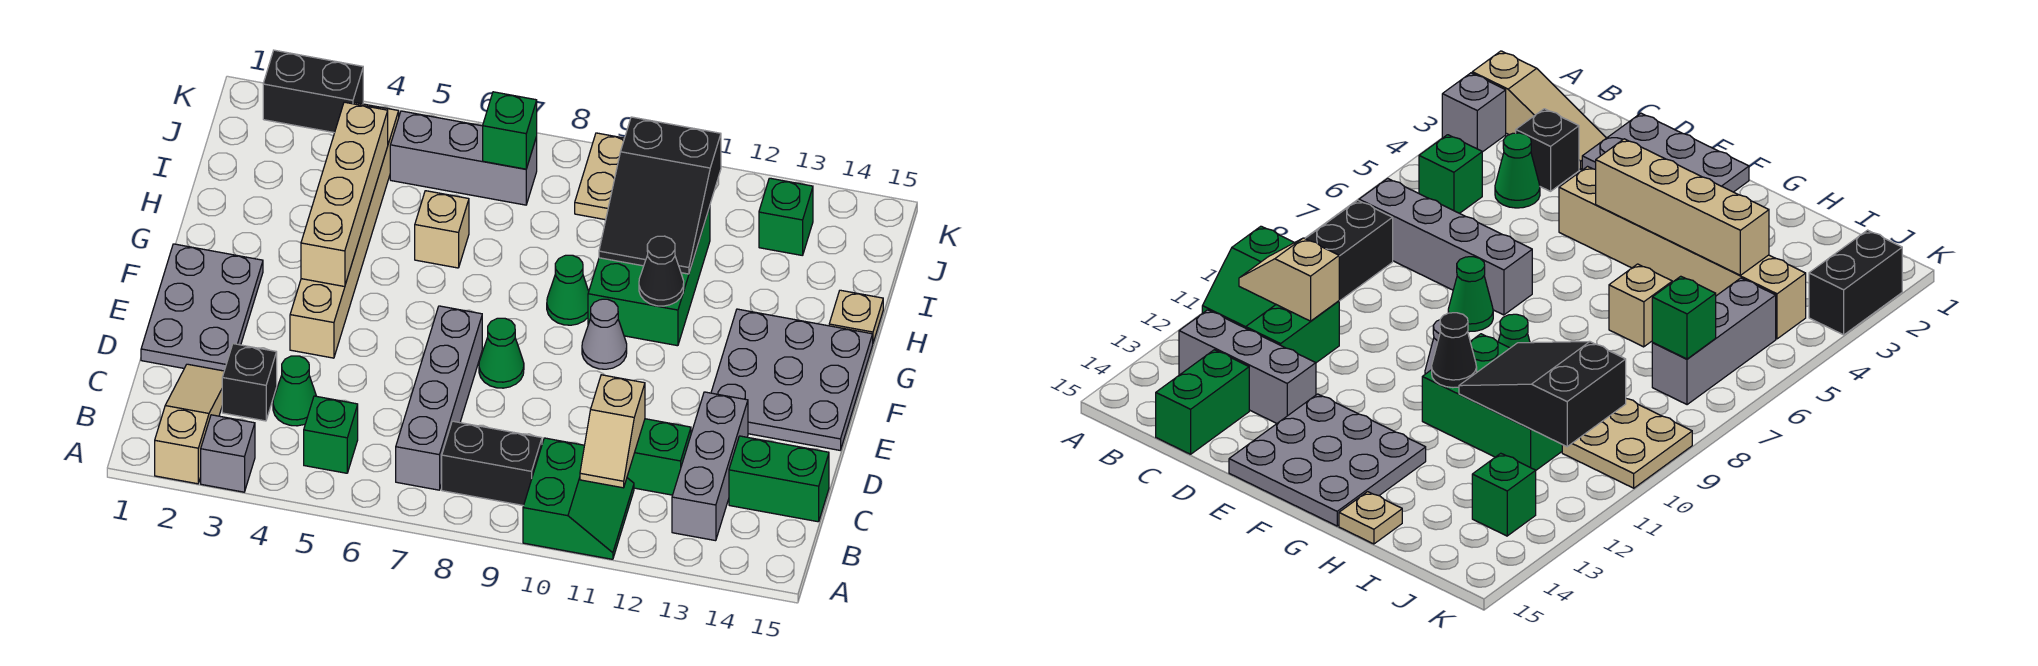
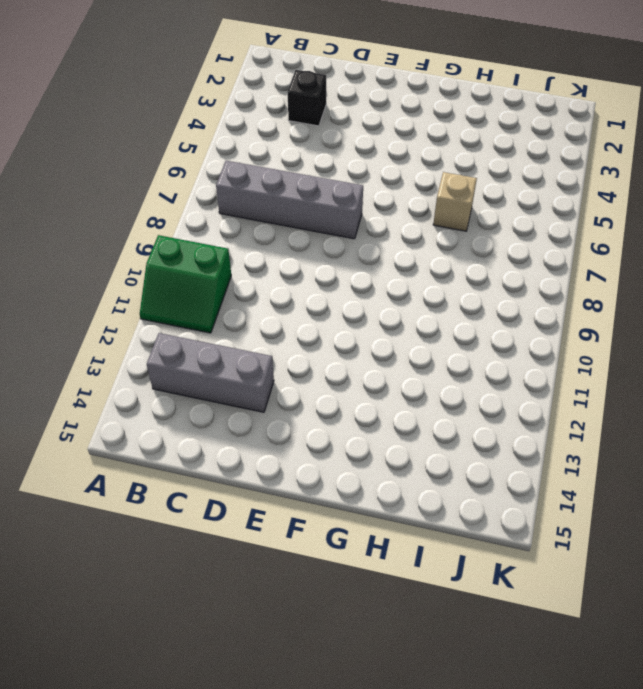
none -> tan slope A2:C2 level 1 top A
none -> grey brick A3 level 1
none -> green brick B5 level 1

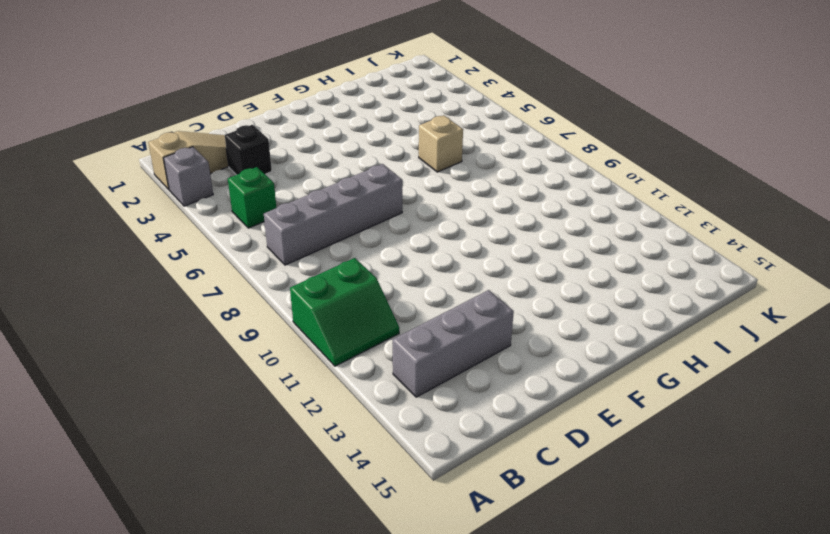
none -> black brick B8:B9 level 1
none -> green cone C4 level 1
none -> green brick C11:C12 level 1

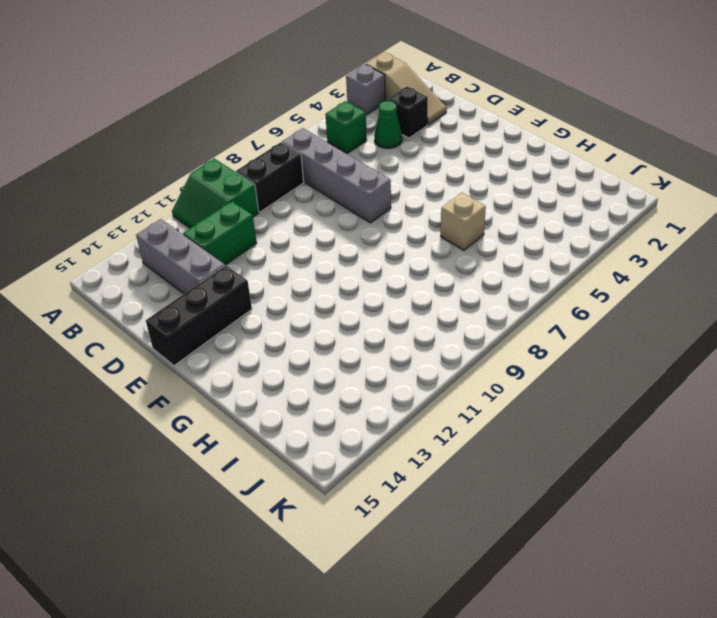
black brick E13:E15 level 1 -> grey plate E13:G15 level 1
none -> green brick C14:C15 level 1
none -> grey plate D1:F2 level 1
none -> tan brick E4:J4 level 1

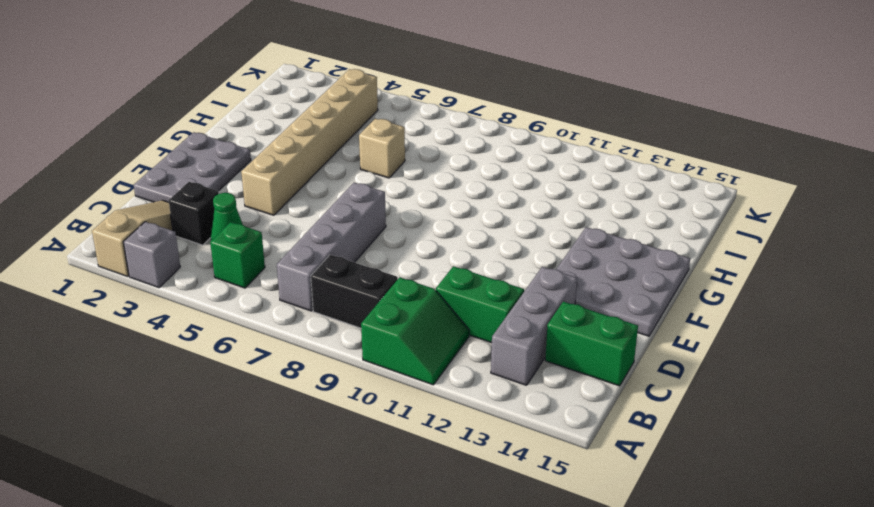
none -> green cone E8 level 1
none -> grey cone F10 level 1
none -> green cone G9 level 1

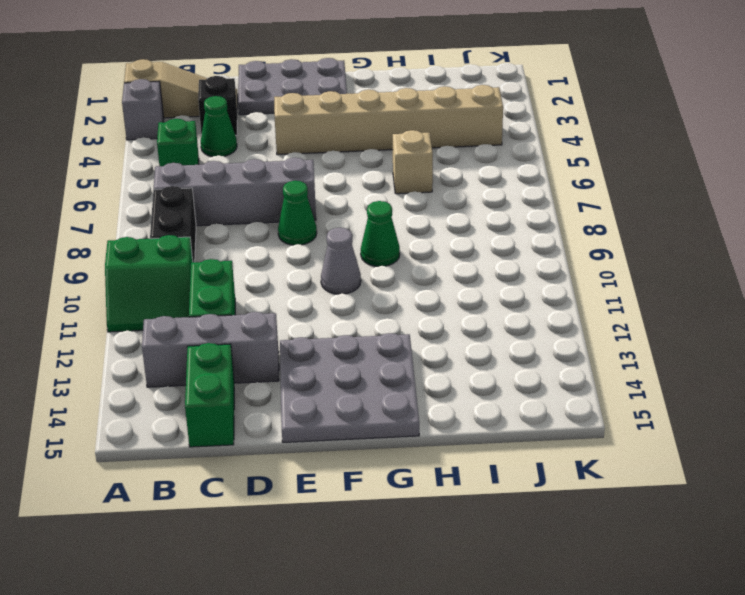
none -> green brick G10:I11 level 1
none -> tan plate H15 level 1
none -> grey brick J5:J7 level 1

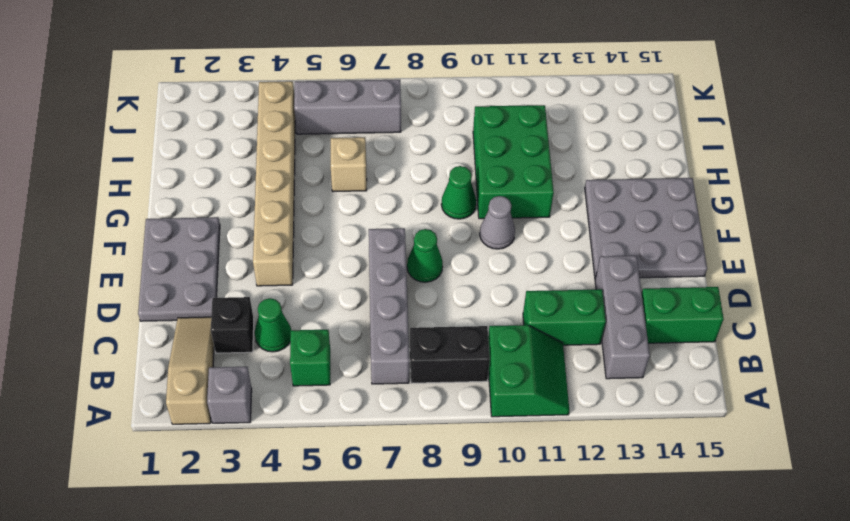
none -> tan plate H15 level 1
none -> tan plate J9:K10 level 1
none -> green brick J13 level 1

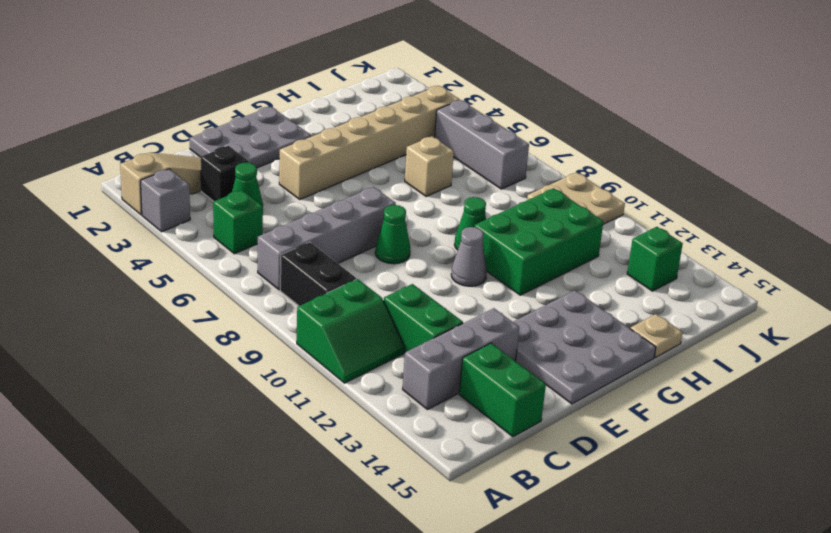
none -> black brick K2:K3 level 1
none -> tan slope B11:C11 level 2 top C
none -> tan brick F4:I4 level 2

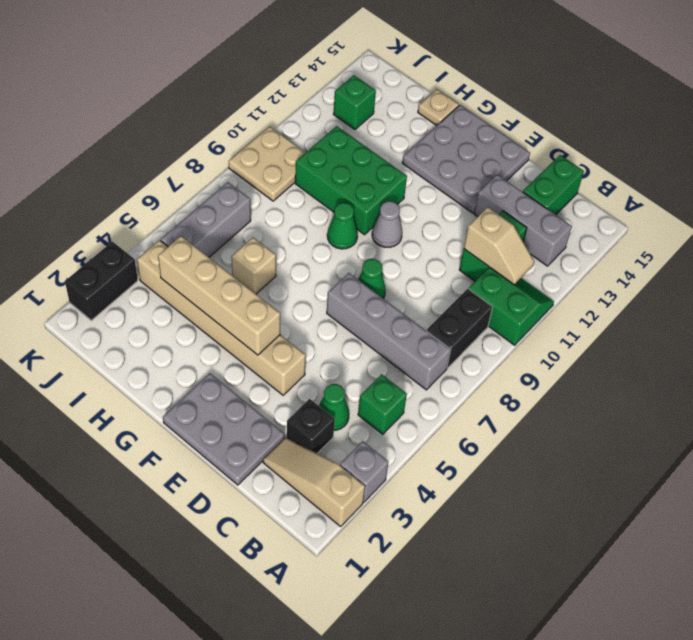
none -> black cone G11 level 2
none -> black slope H10:J11 level 2 top J
none -> green brick J7 level 2

